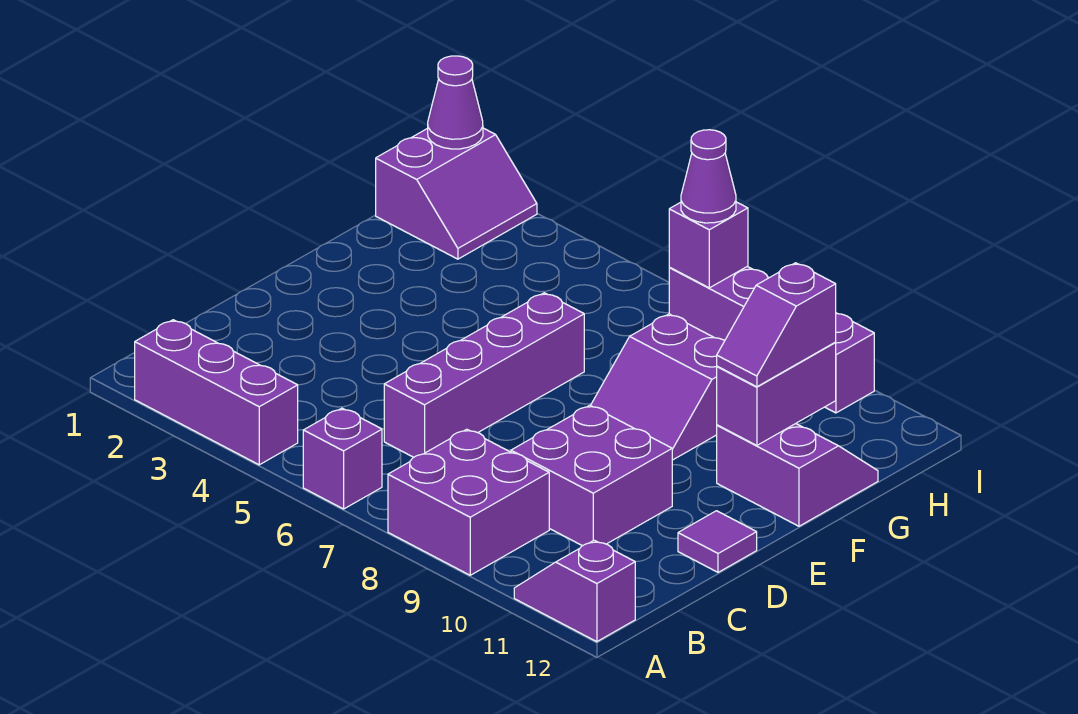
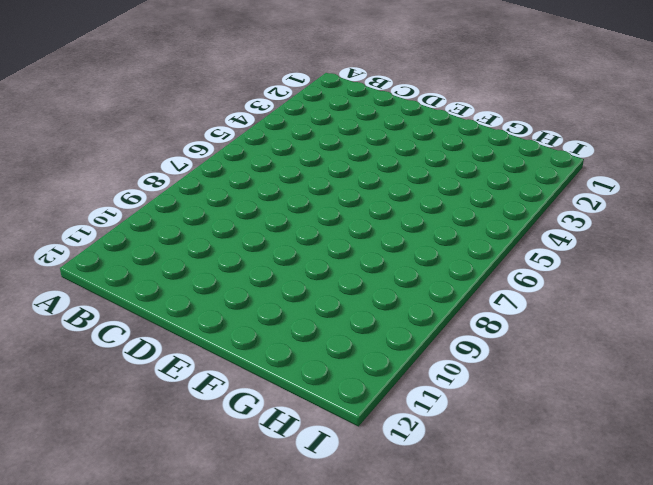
none -> purple brick A2:A4 level 1
none -> purple brick A6 level 1
none -> purple brick A8:B9 level 1

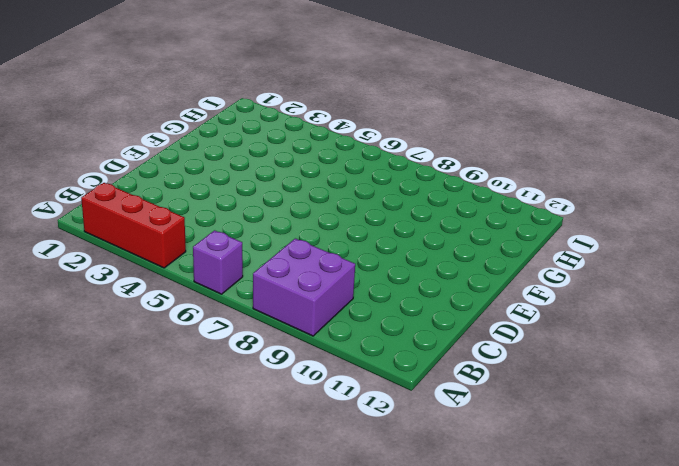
red brick A2:A4 level 1 -> purple brick A2:A4 level 1
none -> purple slope A11:A12 level 1 top 12
none -> purple brick C6:F6 level 1
none -> purple brick C9:D10 level 1

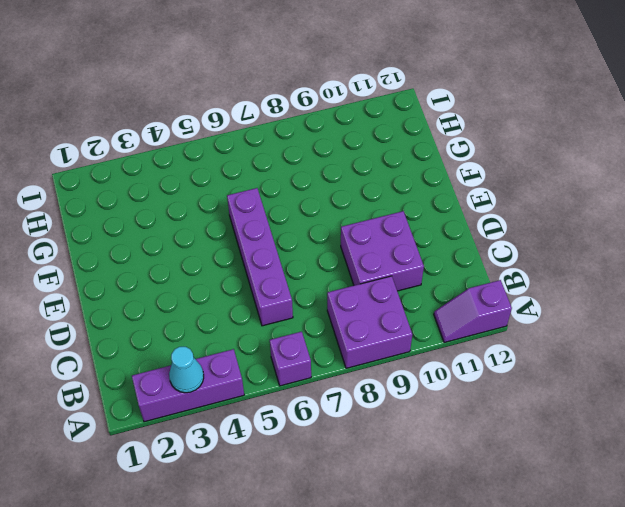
cyan cone A3 level 2 -> none
none -> purple tile D12 level 1
none -> purple slope F8:G9 level 1 top G
none -> purple slope F11:G12 level 1 top F

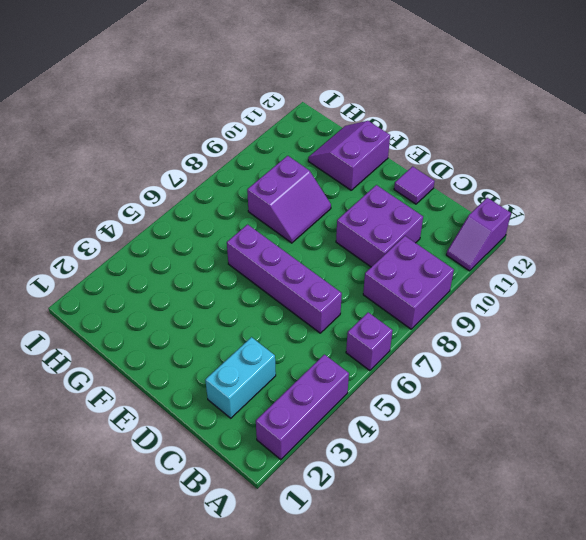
cyan brick C2:C3 level 1 -> none
none -> purple slope H1:I2 level 1 top 1
none -> purple brick I7:I10 level 1
none -> purple brick F11:G11 level 2

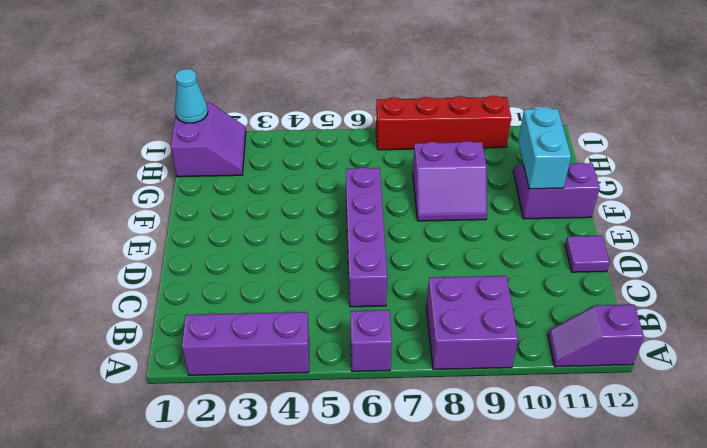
cyan brick F11:G11 level 2 -> purple brick F11:G11 level 2
cyan cone I1 level 2 -> purple cone I1 level 2
red brick I7:I10 level 1 -> purple brick I7:I10 level 1
none -> purple brick C9:D10 level 1
none -> purple brick I7 level 2
none -> purple slope F11:G11 level 3 top G

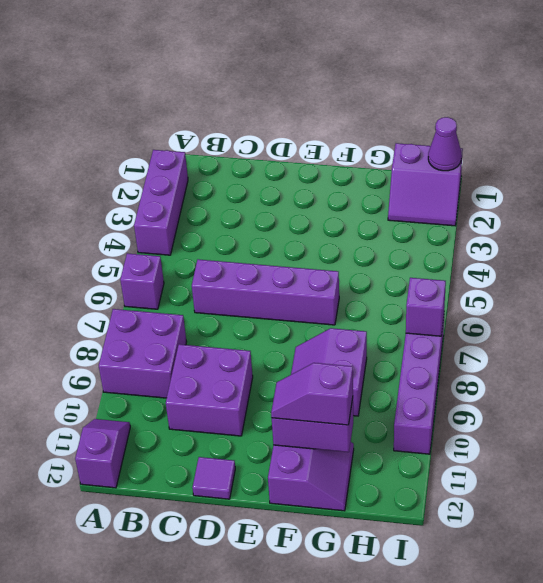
none -> purple cone I7 level 3

